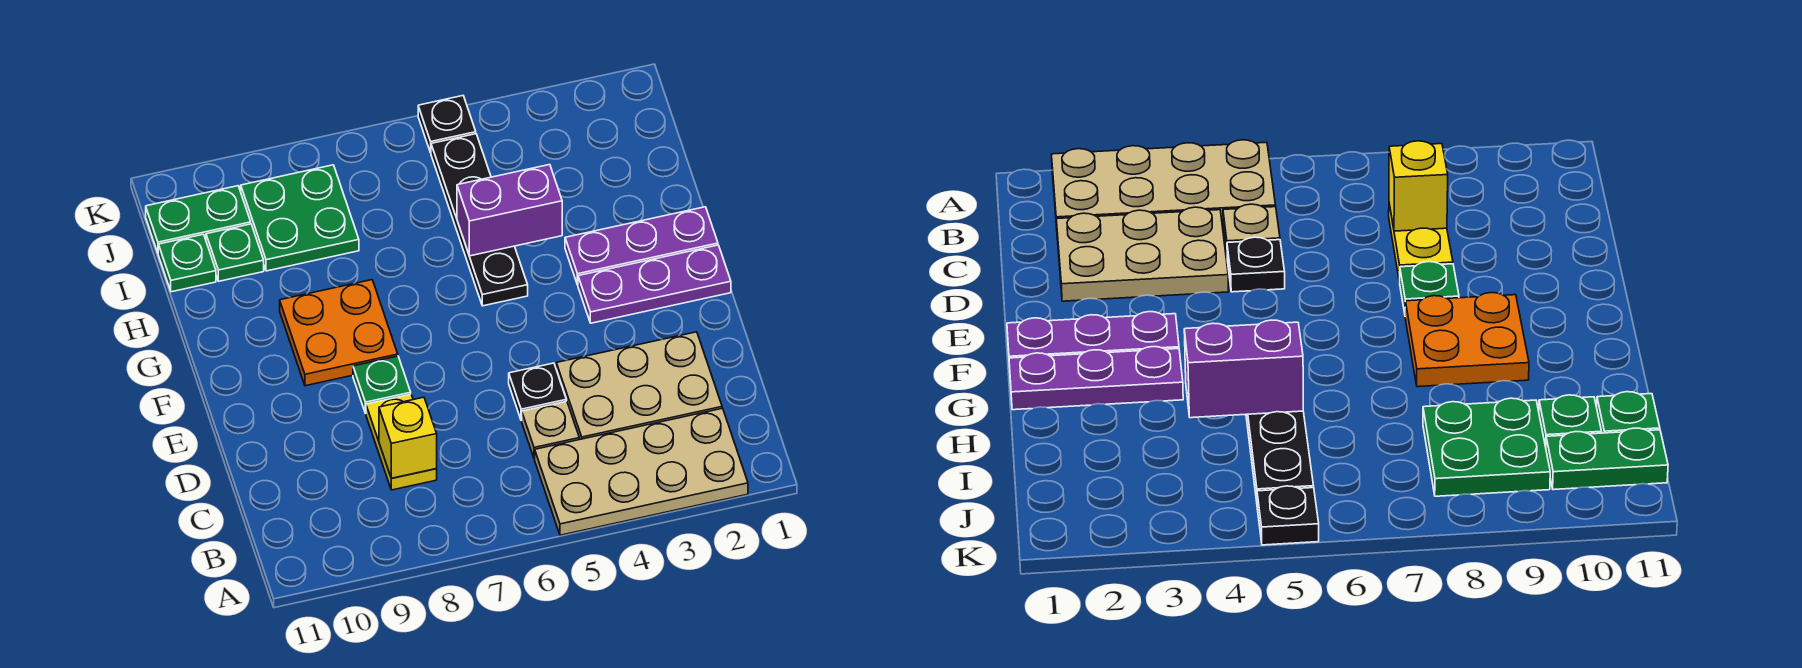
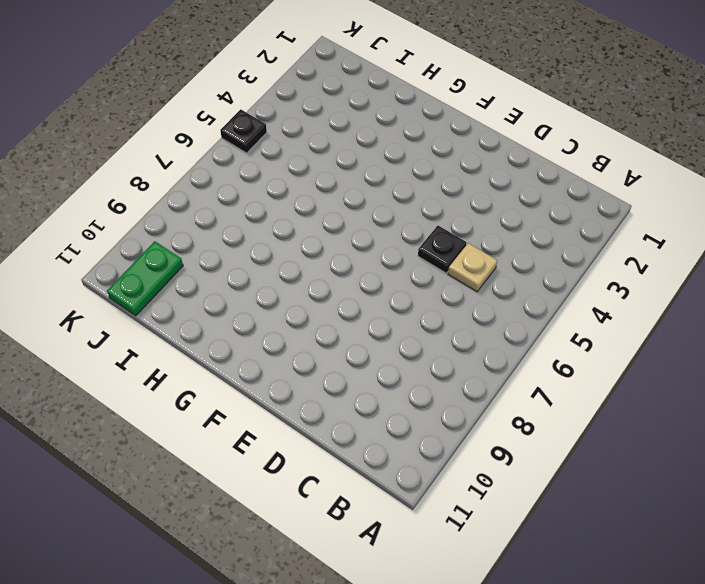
none -> tan plate A2:B5 level 1
none -> tan plate C2:D4 level 1
none -> yellow plate C8:D8 level 1

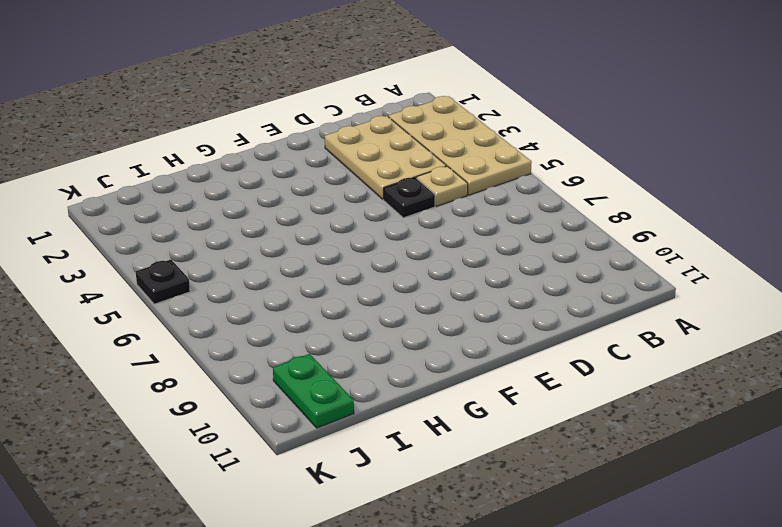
none -> yellow plate C8:D8 level 1
none -> green plate E8 level 1
none -> purple plate F1:F3 level 1

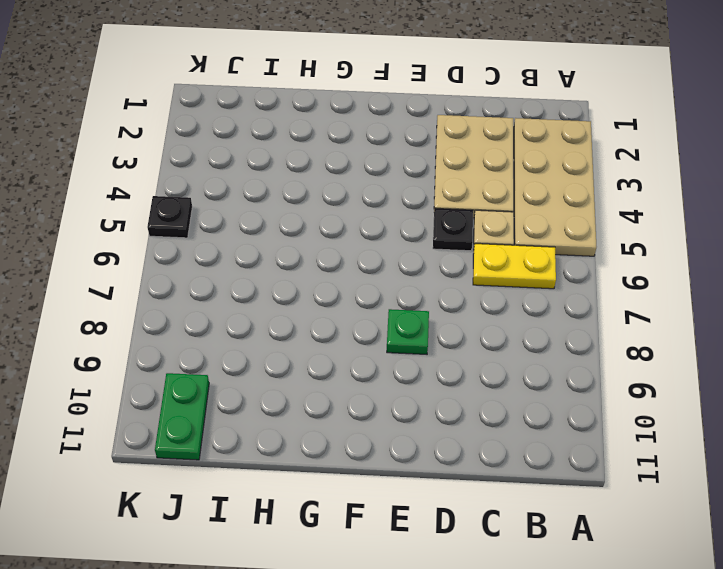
yellow plate B6:C6 level 1 -> yellow plate C8:D8 level 1
none -> purple plate F1:F3 level 1
none -> orange plate F8:G9 level 1
none -> purple plate G1:G3 level 1

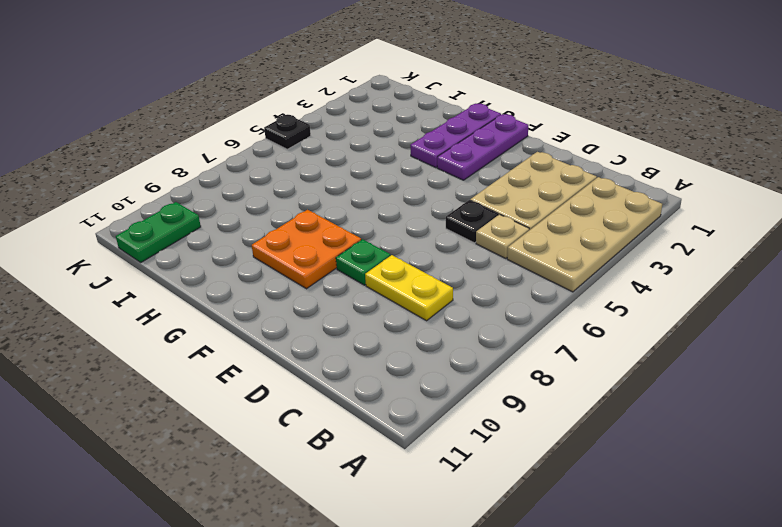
none -> black plate G5:J5 level 1
none -> green plate I8:J9 level 1
none -> green plate I10 level 1

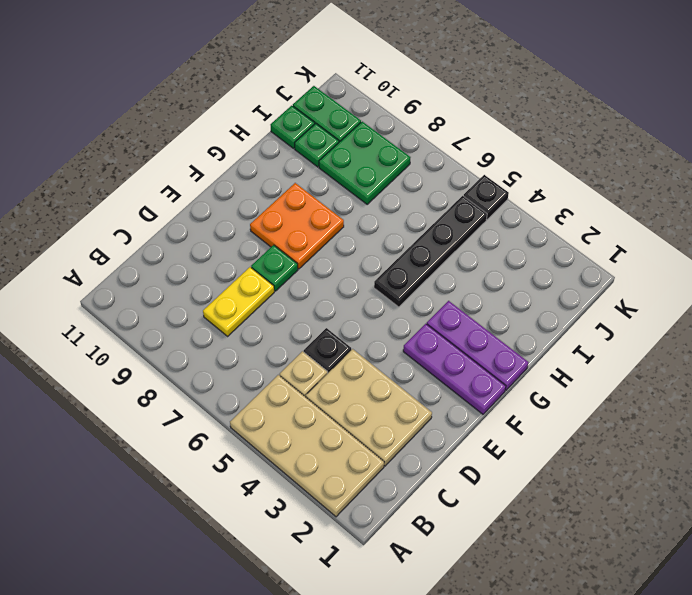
none -> yellow brick C8 level 2
none -> purple brick H4:H5 level 2

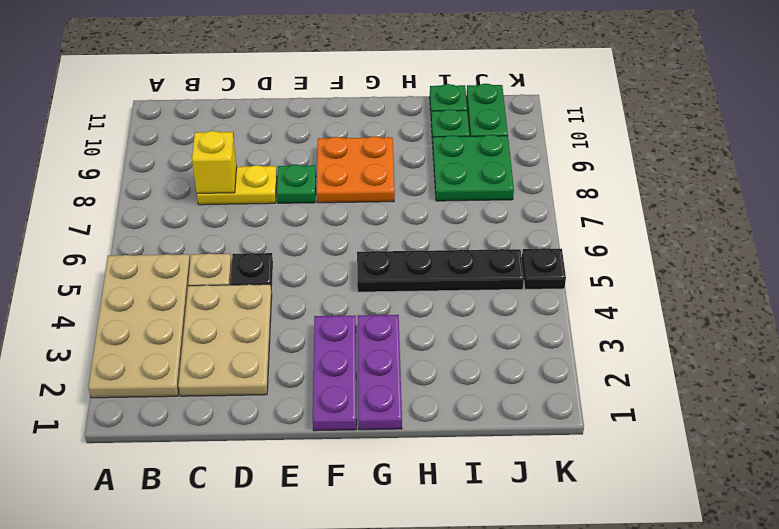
none -> purple brick H4:H5 level 2

